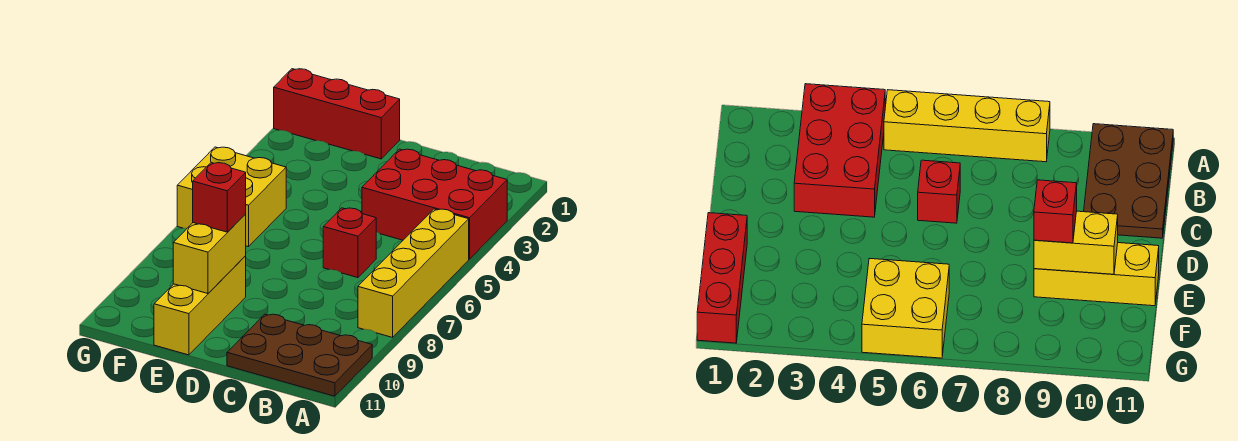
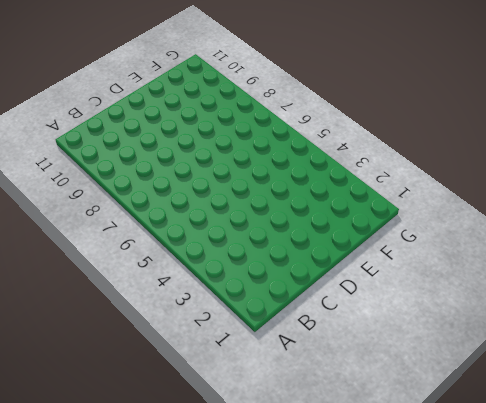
none -> red brick A3:C4 level 1
none -> yellow brick A5:A8 level 1

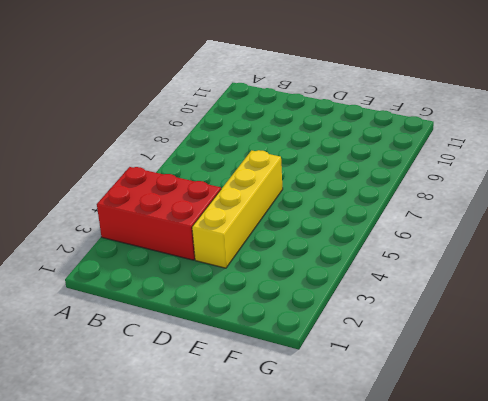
yellow brick D3:D6 level 1 -> yellow brick A5:A8 level 1
none -> brown plate A10:C11 level 1
none -> red brick C6 level 1

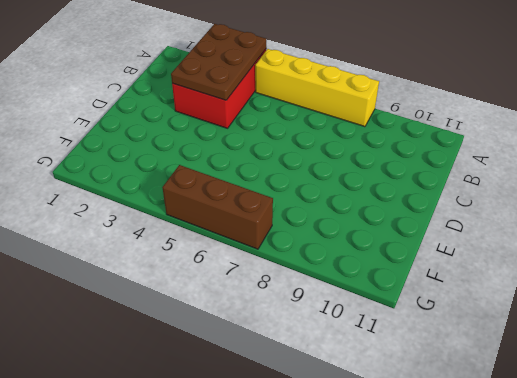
brown plate A3:C4 level 2 -> brown plate A10:C11 level 1
brown brick G5:G7 level 1 -> yellow brick F5:G6 level 1
none -> red brick C6 level 1
none -> red brick E1:G1 level 1

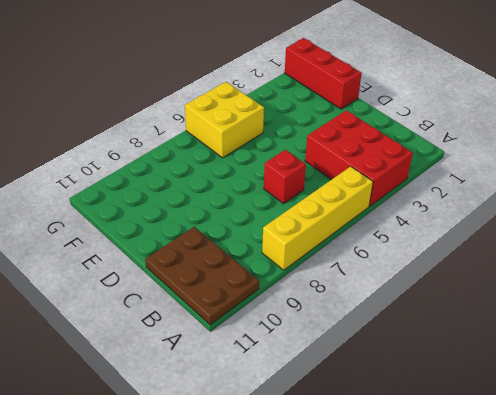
none -> yellow brick E9:E11 level 1
none -> yellow brick E9:E10 level 2

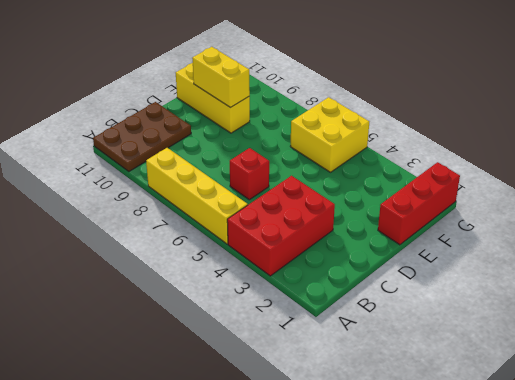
none -> red brick E9 level 3

